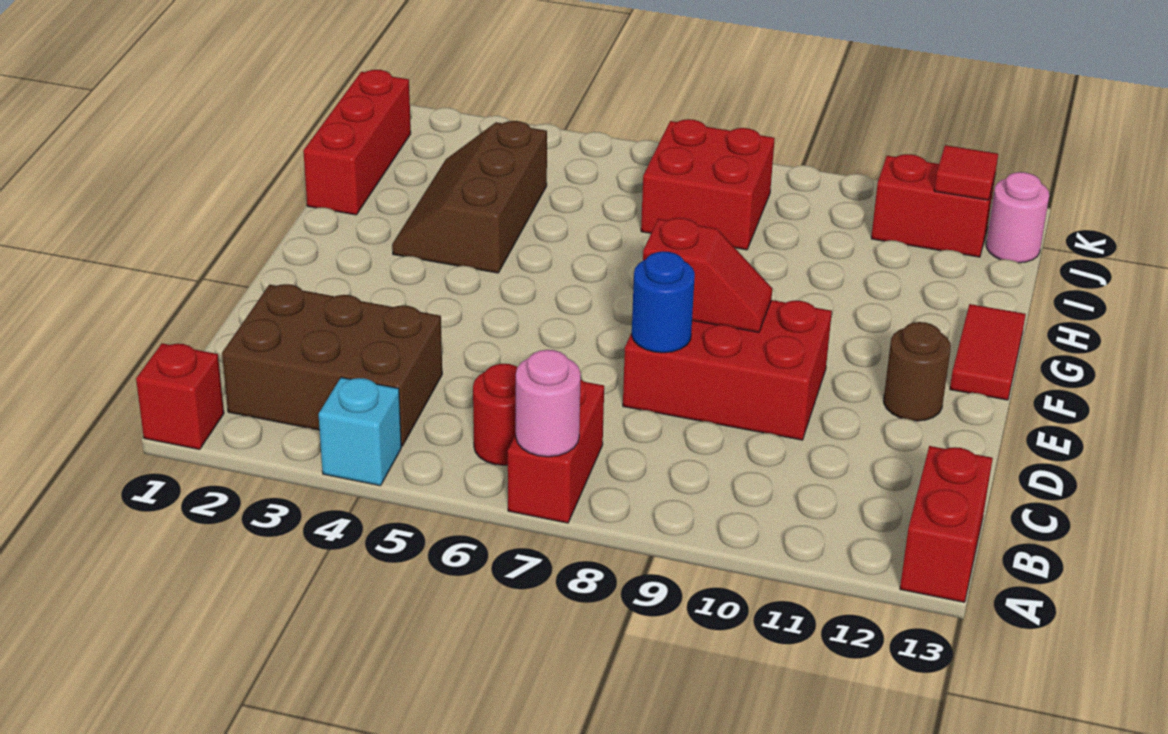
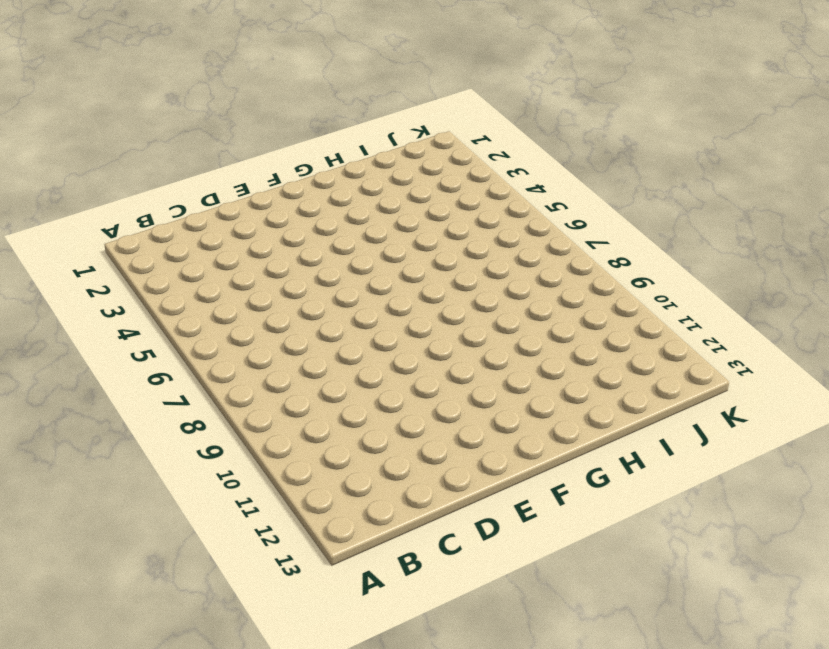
none -> red brick A1 level 1
none -> cyan brick A4 level 1
none -> red brick A7:B7 level 1

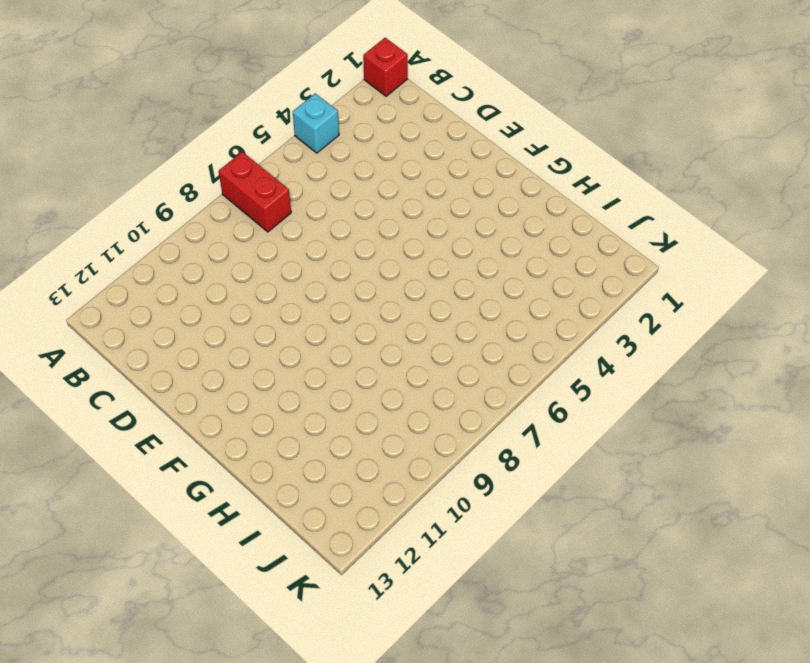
none -> red brick A13:B13 level 1
none -> brown brick B2:C4 level 1
none -> red round brick B6 level 1

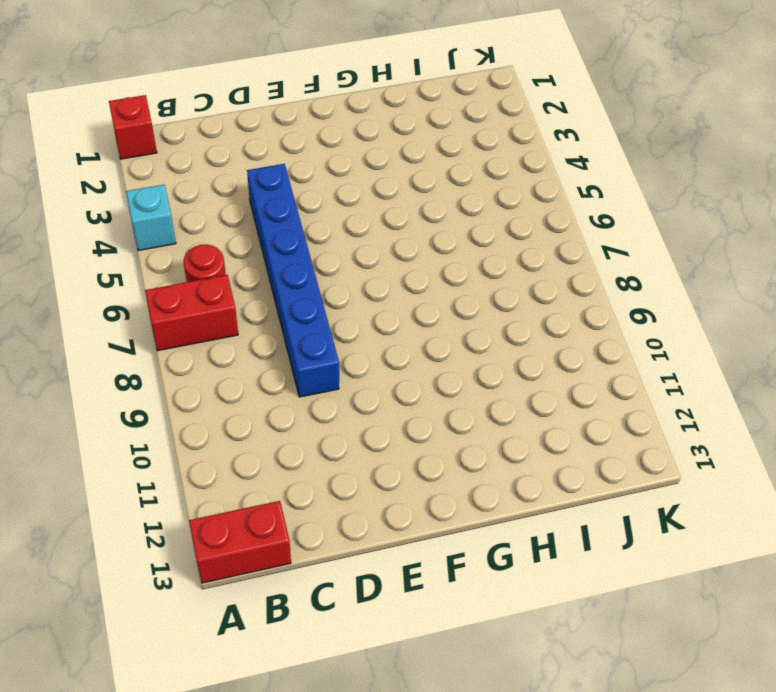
blue brick D4:D9 level 1 -> red brick D8:E10 level 1
none -> brown brick B2:C4 level 1
none -> brown round brick E12 level 1
none -> red tile F13:G13 level 1

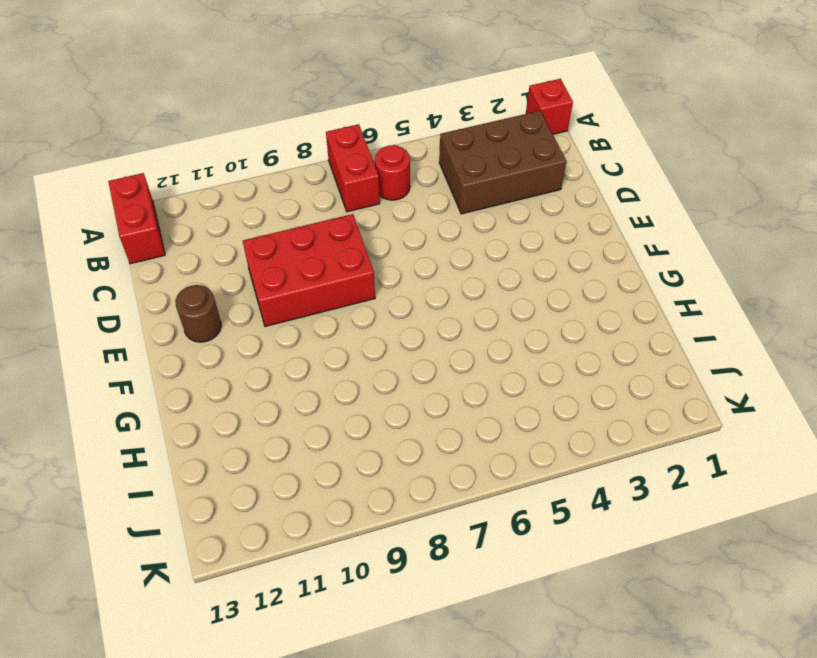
none -> cyan brick A4 level 1
none -> red tile F13:G13 level 1
none -> brown slope G3:I4 level 1 top 4

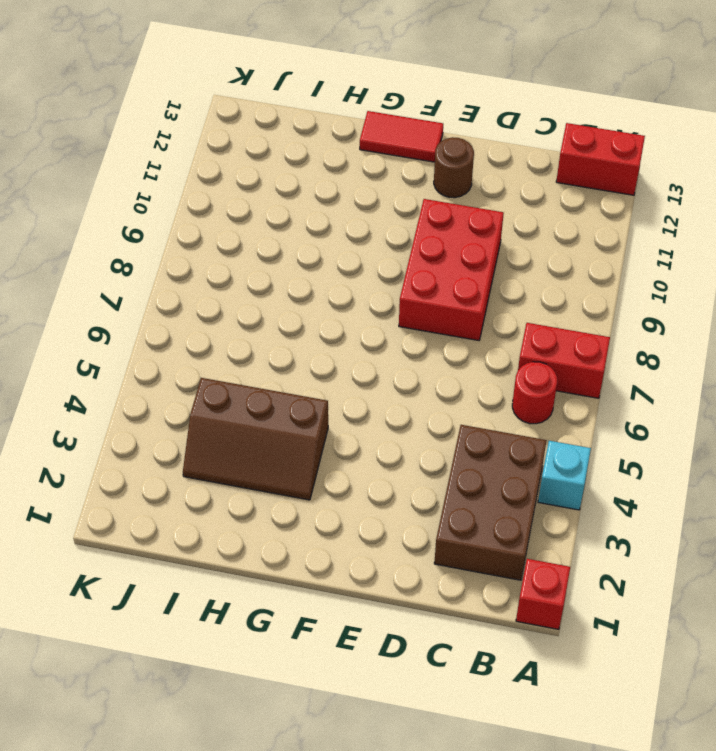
none -> red brick H1:J1 level 1
none -> red brick I7:J8 level 1
none -> red brick J11:J12 level 1

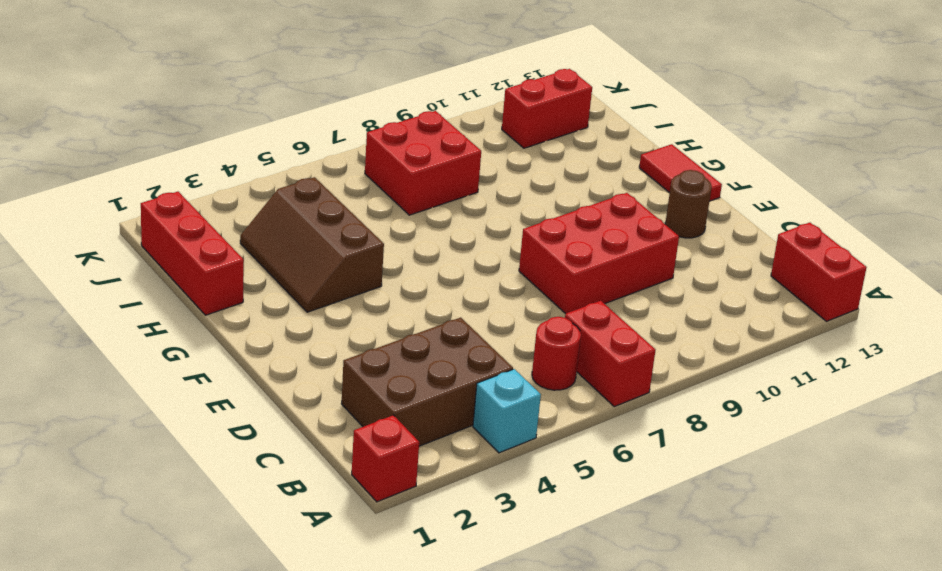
none -> pink round brick J13 level 1
none -> pink round brick A7 level 2
none -> blue round brick D8 level 2

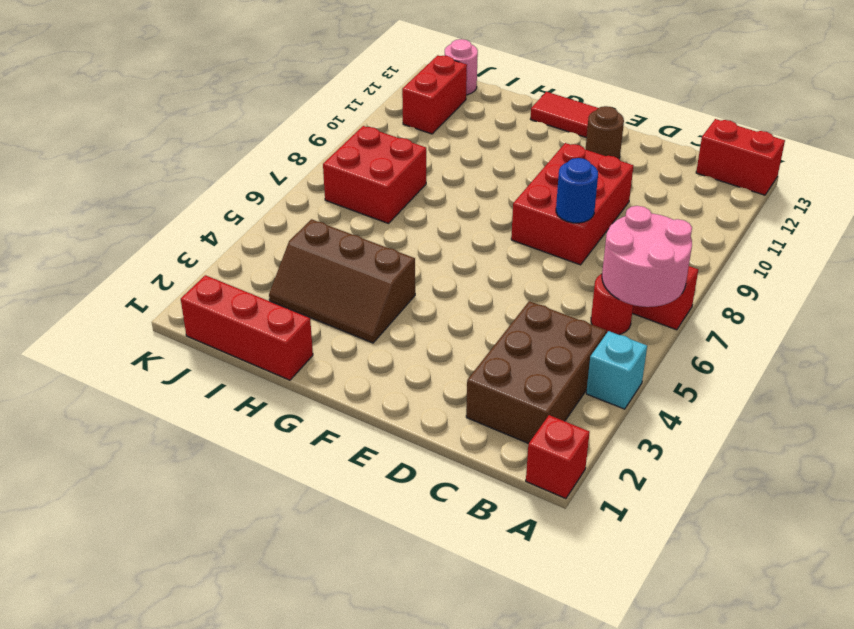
pink round brick A6:B7 level 2 -> pink round brick A7 level 2
none -> red slope E8:E9 level 2 top 8
none -> red tile J12 level 2

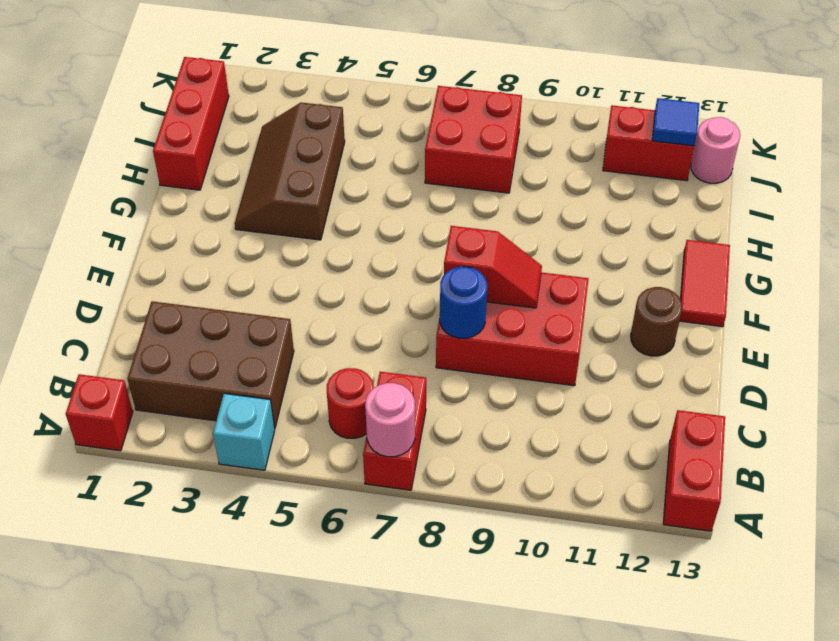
blue tile J12 level 2 -> red tile J12 level 2

